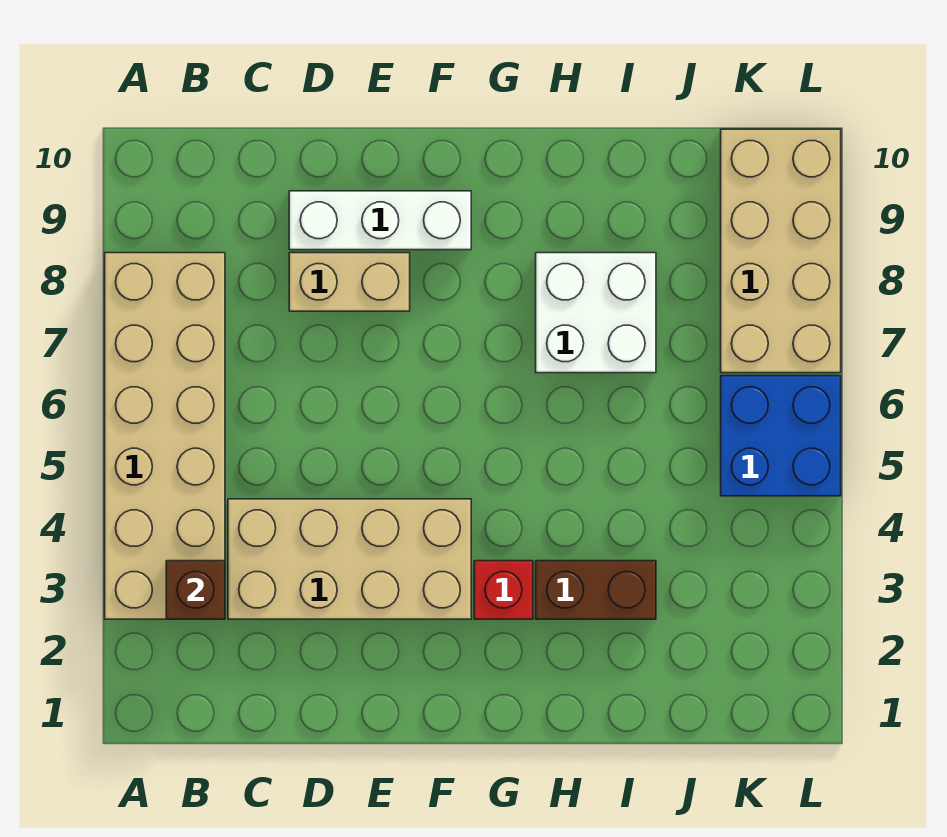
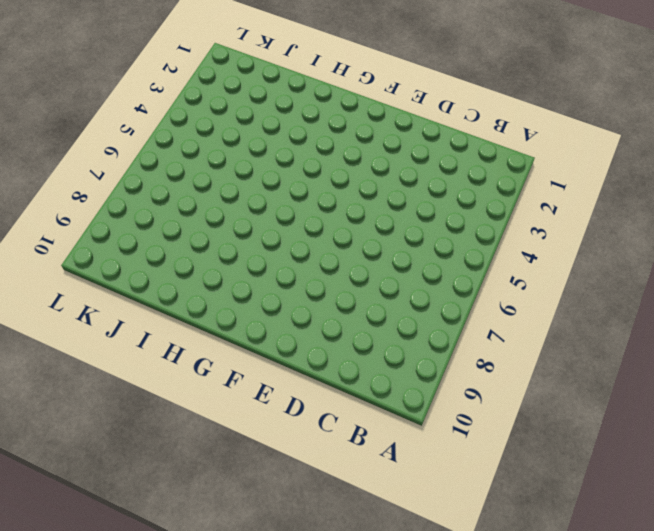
none -> tan brick A3:B8 level 1
none -> tan brick C3:F4 level 1

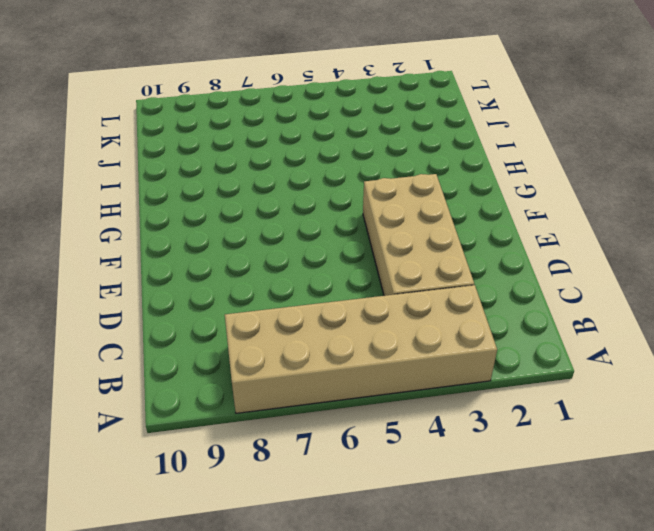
none -> tan brick D8:E8 level 1
none -> white brick D9:F9 level 1

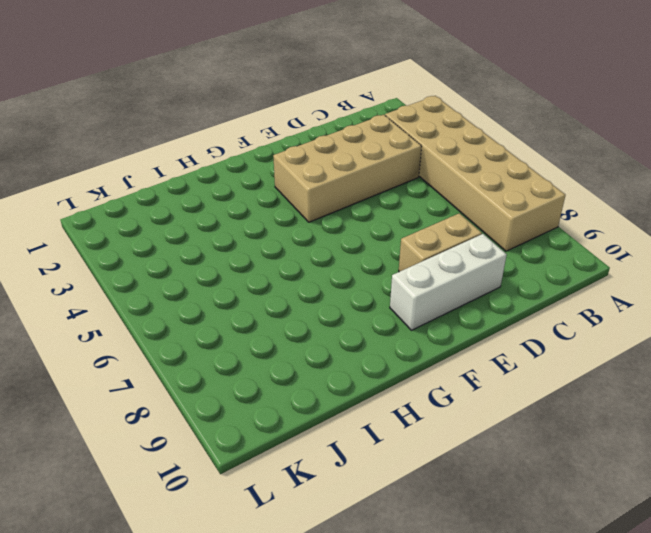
none -> red brick G3 level 1
none -> brown brick H3:I3 level 1

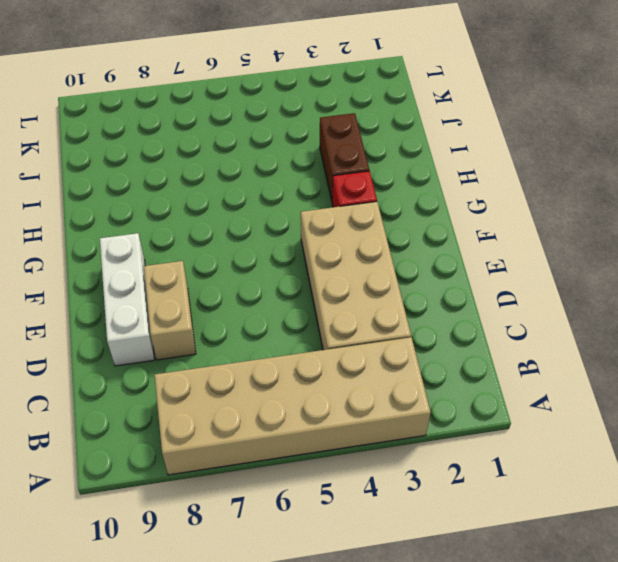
none -> white brick H7:I8 level 1
none -> blue brick K5:L6 level 1

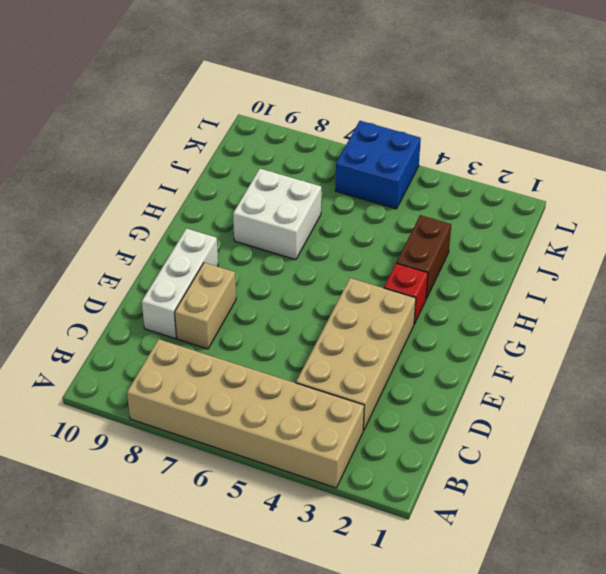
none -> tan brick K7:L10 level 1
none -> brown brick B3 level 2

